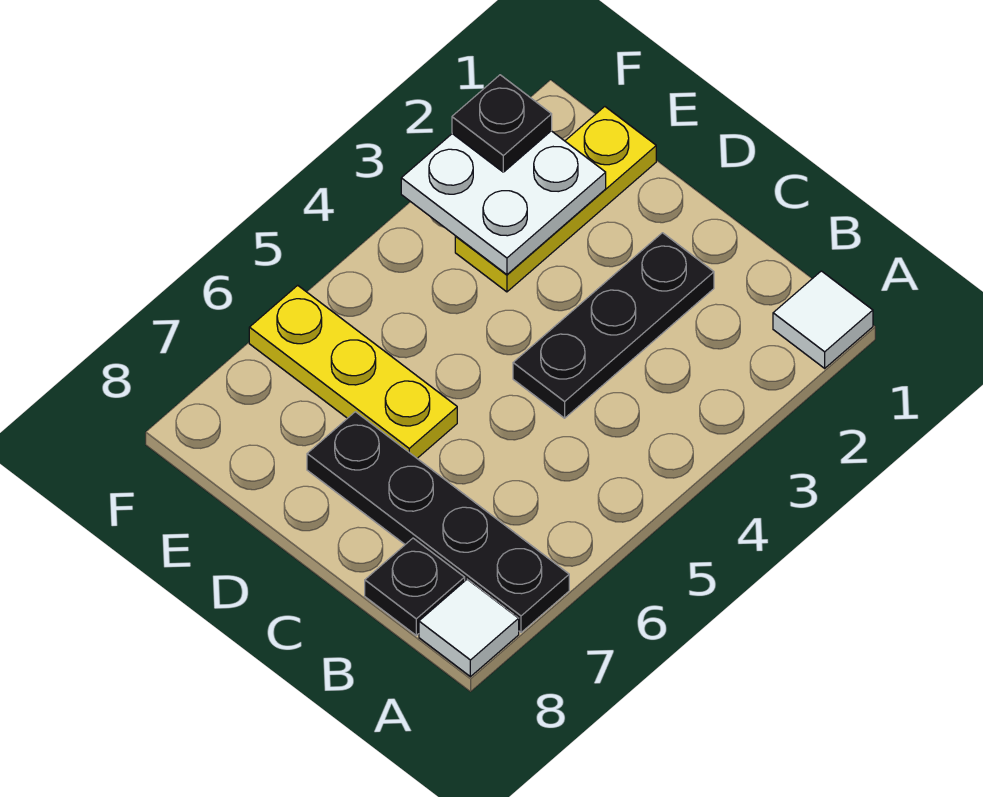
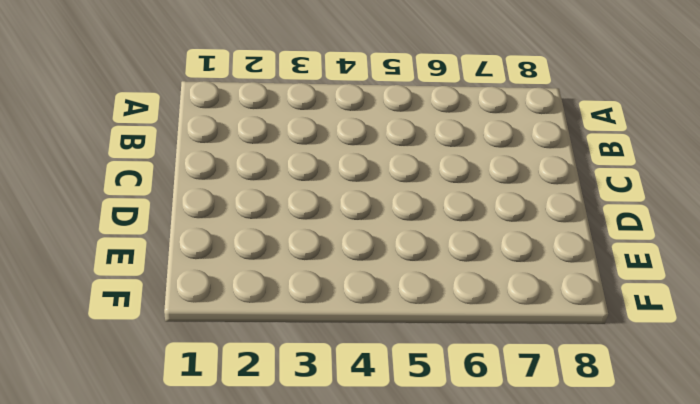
none -> white tile A1 level 1
none -> black plate A7:D7 level 1

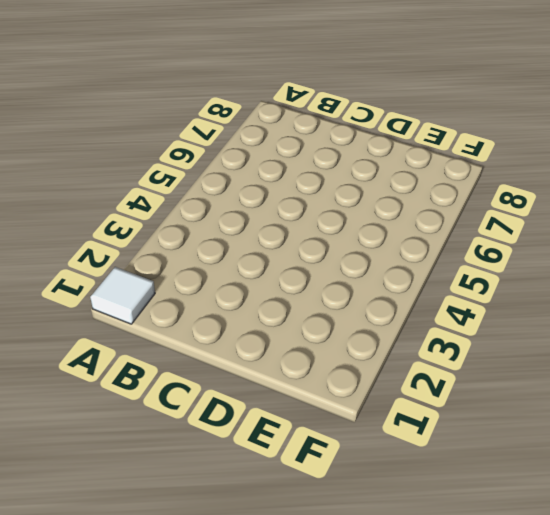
none -> black plate A7:D7 level 1
none -> white tile A8 level 1

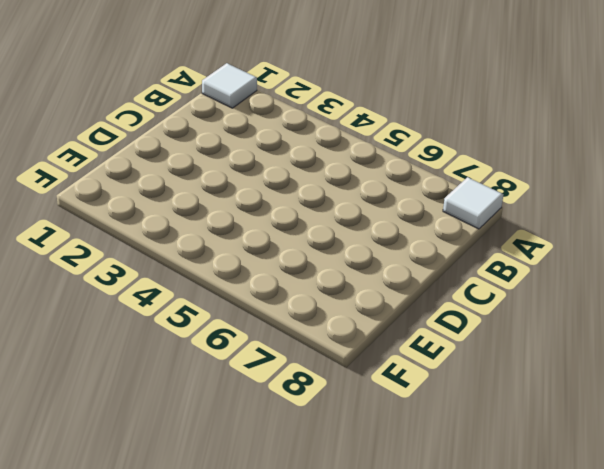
none -> black plate A7:D7 level 1
none -> black plate B8 level 1

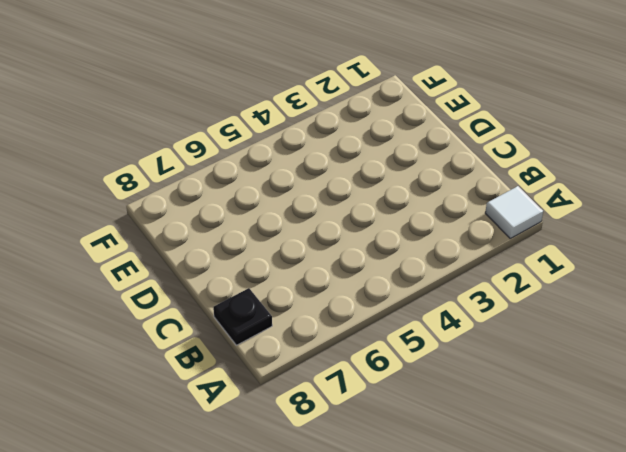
none -> black plate A7:D7 level 1
none -> white tile A8 level 1

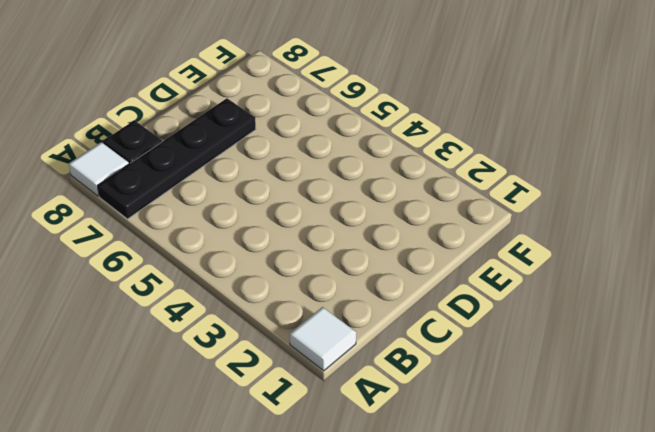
none -> black plate C2:C4 level 1
none -> yellow plate D6:F6 level 1

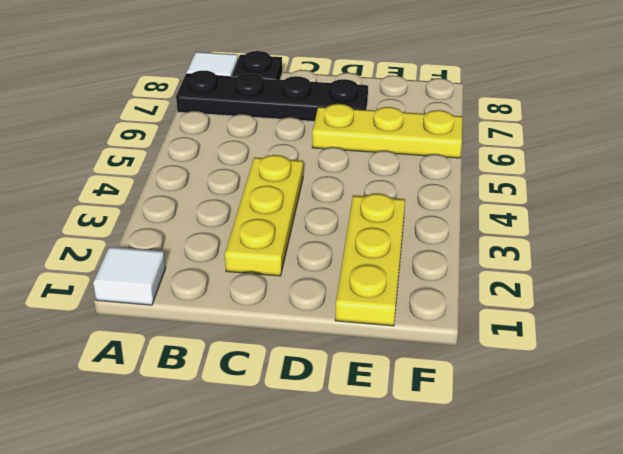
yellow plate C2:C4 level 1 -> black plate C2:C4 level 1
none -> white plate E2:F3 level 2
none -> black plate F2 level 3

